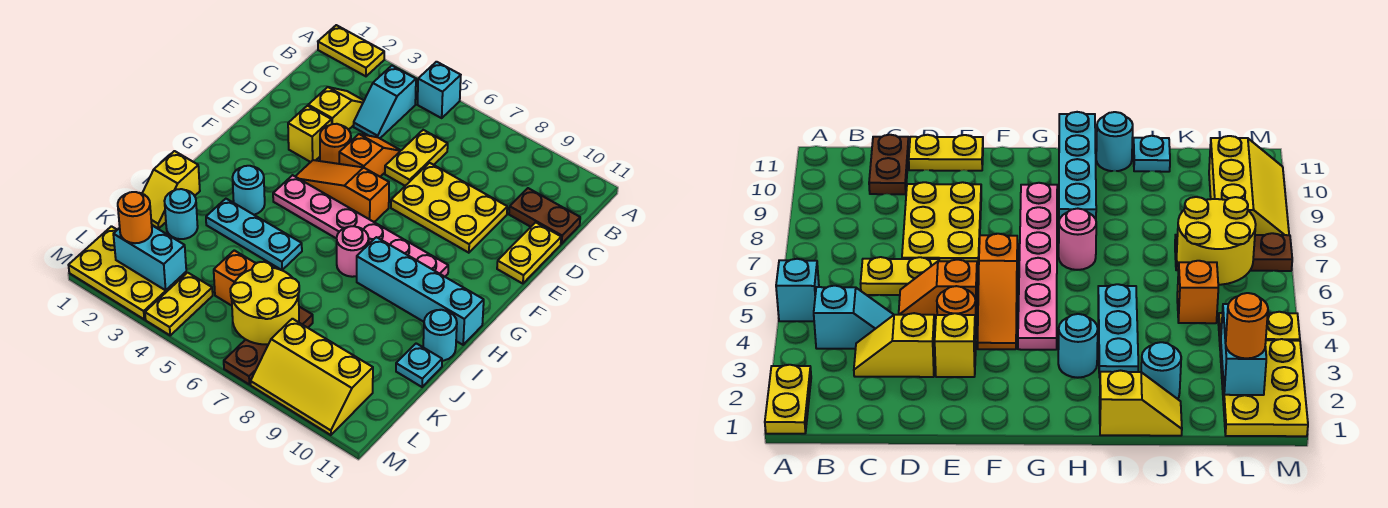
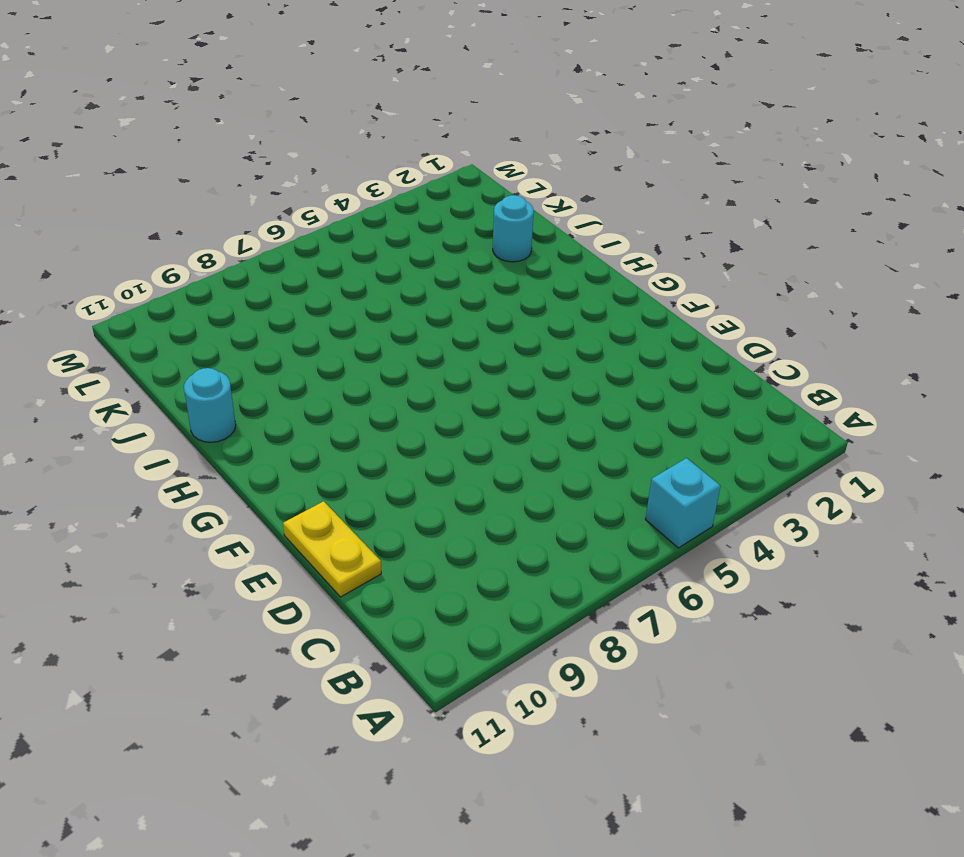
none -> yellow plate A1:A2 level 1
none -> cyan slope B4:C4 level 1 top B
none -> yellow slope C3:D3 level 1 top D

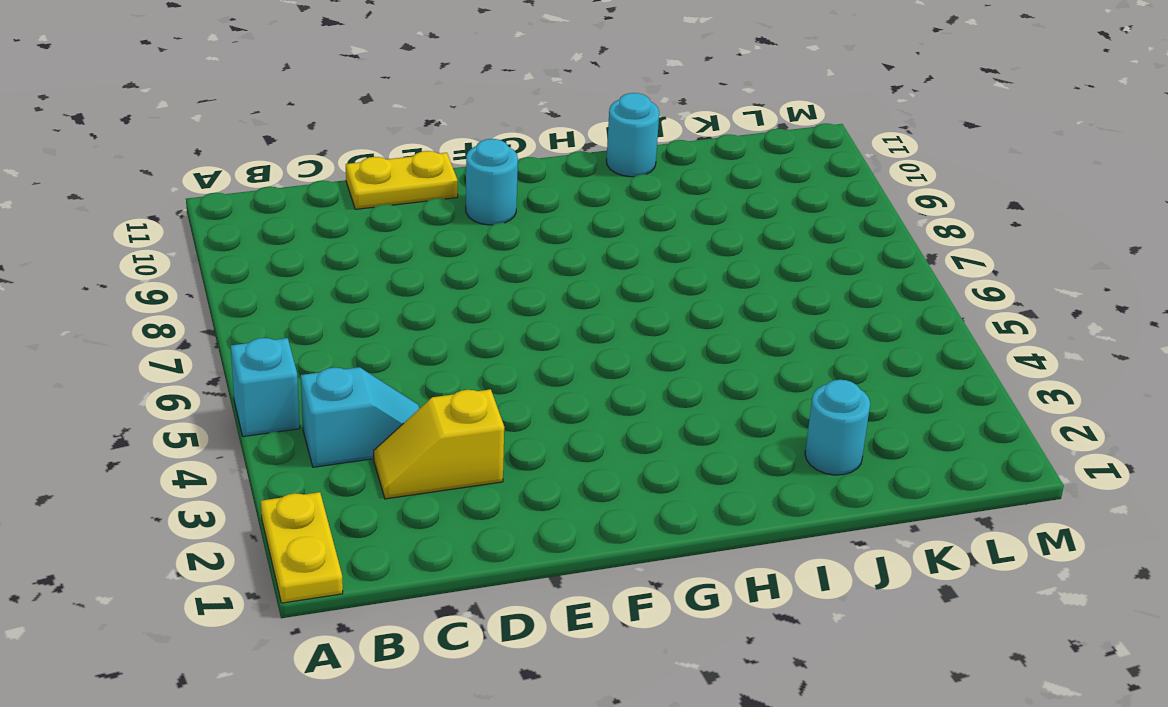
cyan round brick F10 level 1 -> cyan round brick H3 level 1
none -> yellow plate C6:D6 level 1
none -> brown plate C10:C11 level 1
none -> orange slope D5:E5 level 1 top E

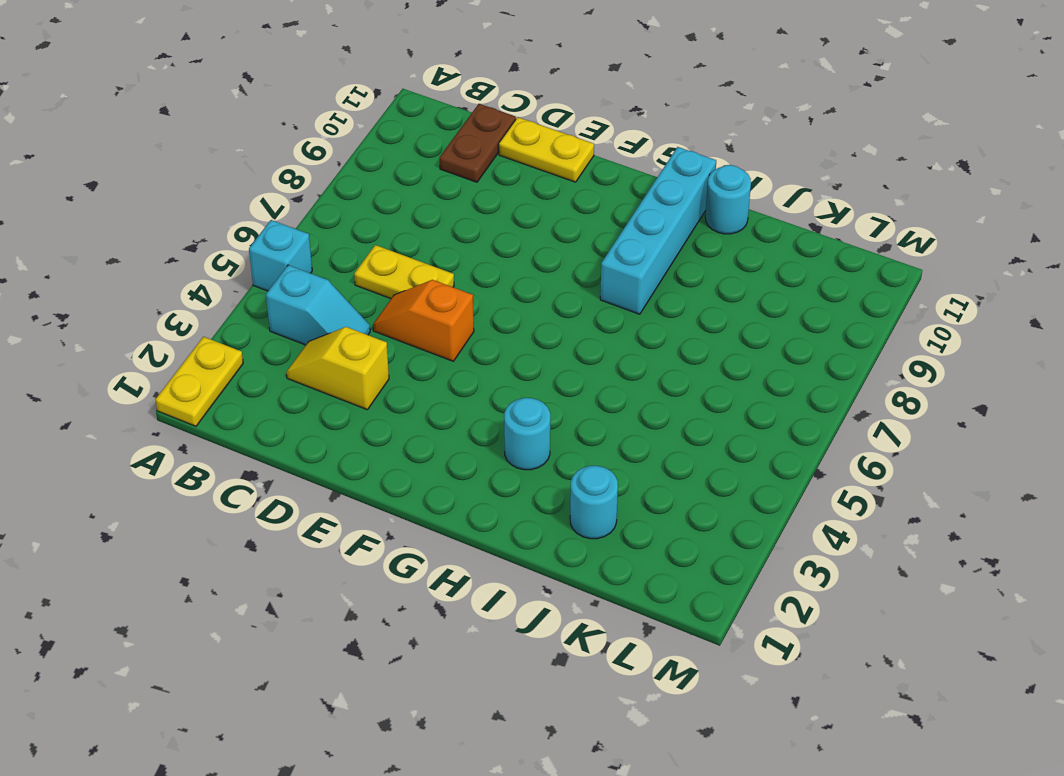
none -> yellow plate D7:E9 level 1
none -> yellow brick E3 level 1
none -> orange round brick E4 level 1

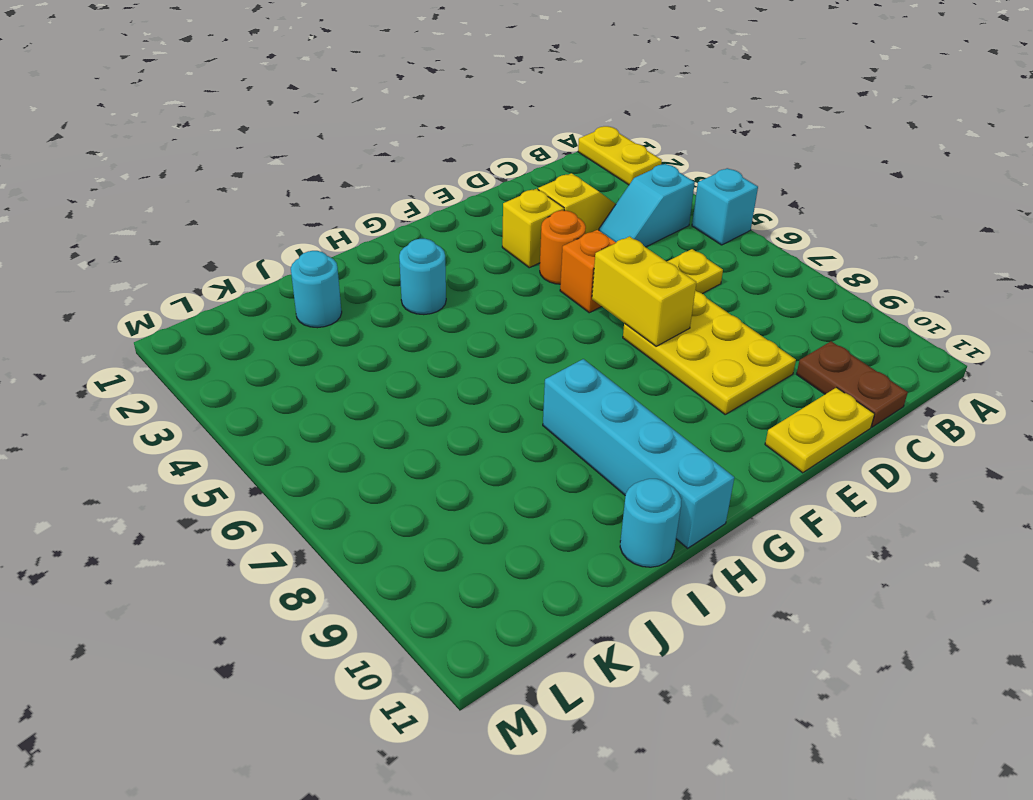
yellow brick E6:E7 level 2 -> none
none -> orange slope F4:F6 level 1 top 6
none -> pink plate G4:G9 level 1
none -> pink round brick H7 level 1

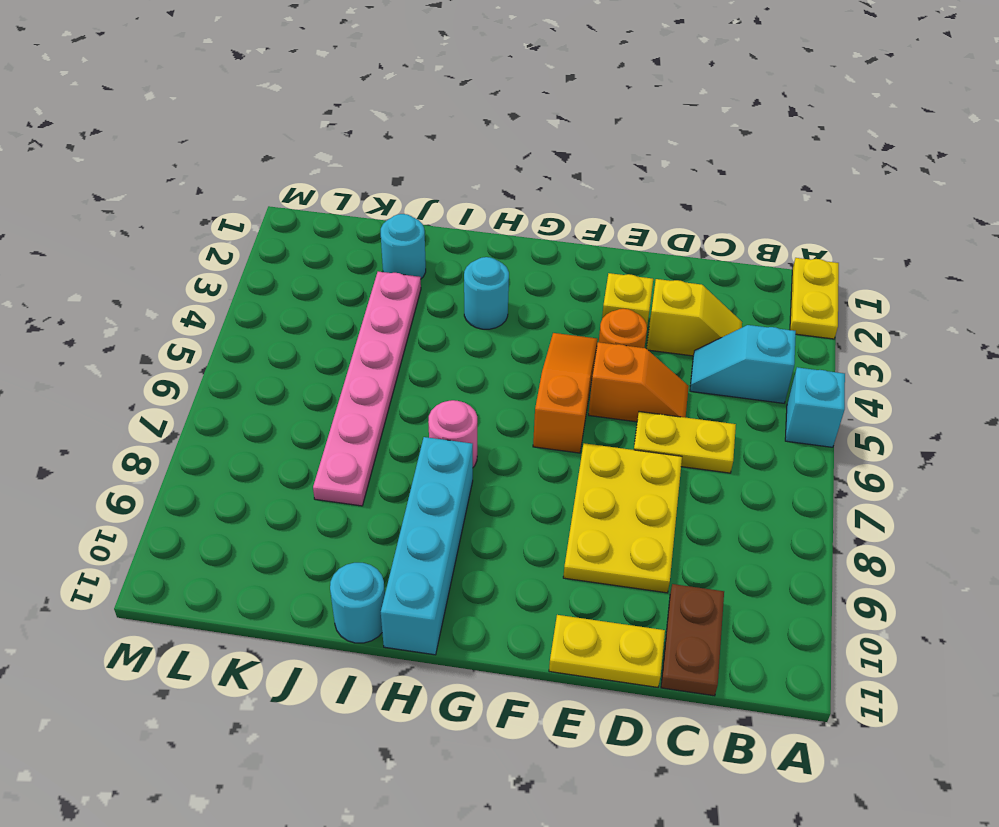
pink plate J3:J8 level 1 -> pink plate G4:G9 level 1
none -> yellow slope I1:J1 level 1 top I
none -> cyan plate I3:I5 level 1
none -> cyan plate J11 level 1

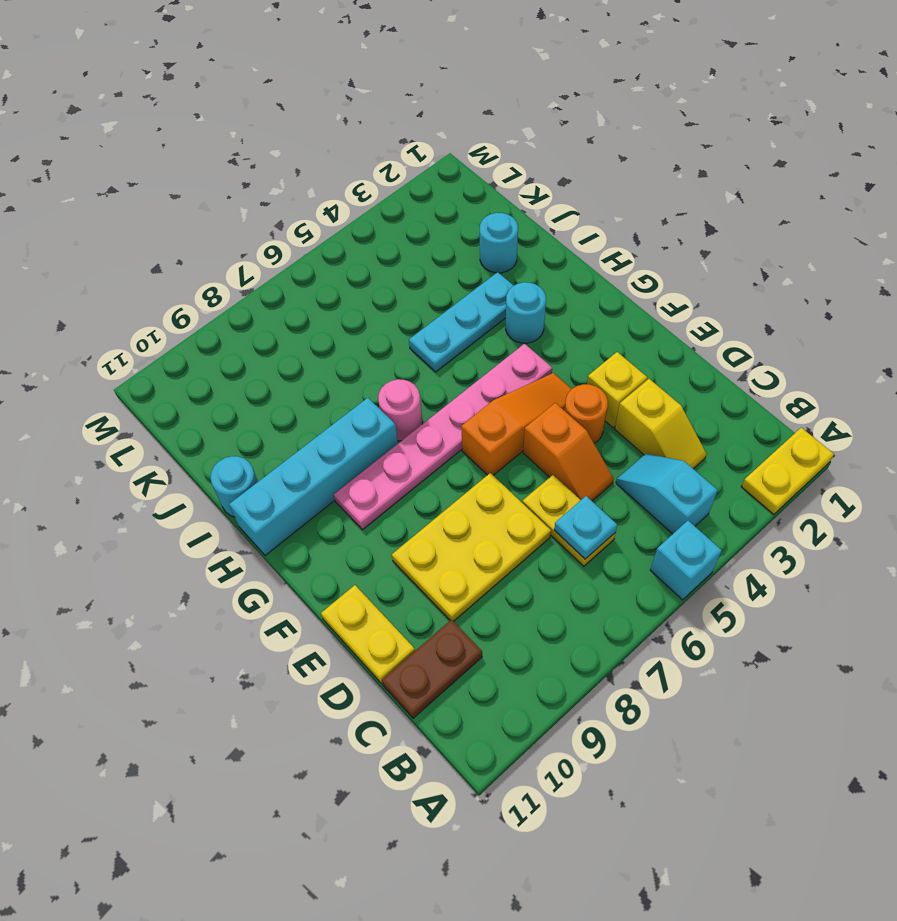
cyan plate C6 level 2 -> cyan plate J11 level 1
none -> yellow slope I1:J1 level 1 top I
none -> orange brick K5 level 1
none -> brown plate K7:M7 level 1

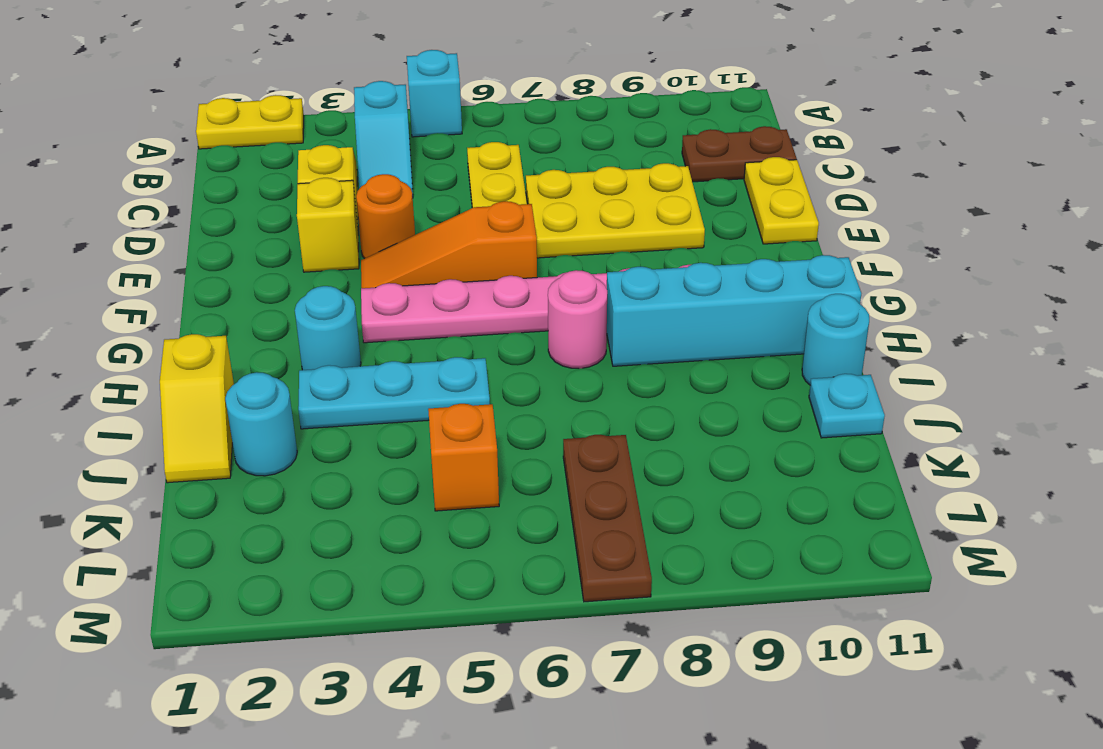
none -> orange slope D5:E5 level 1 top E
none -> yellow plate L1:M3 level 1
none -> yellow plate L4:M4 level 1

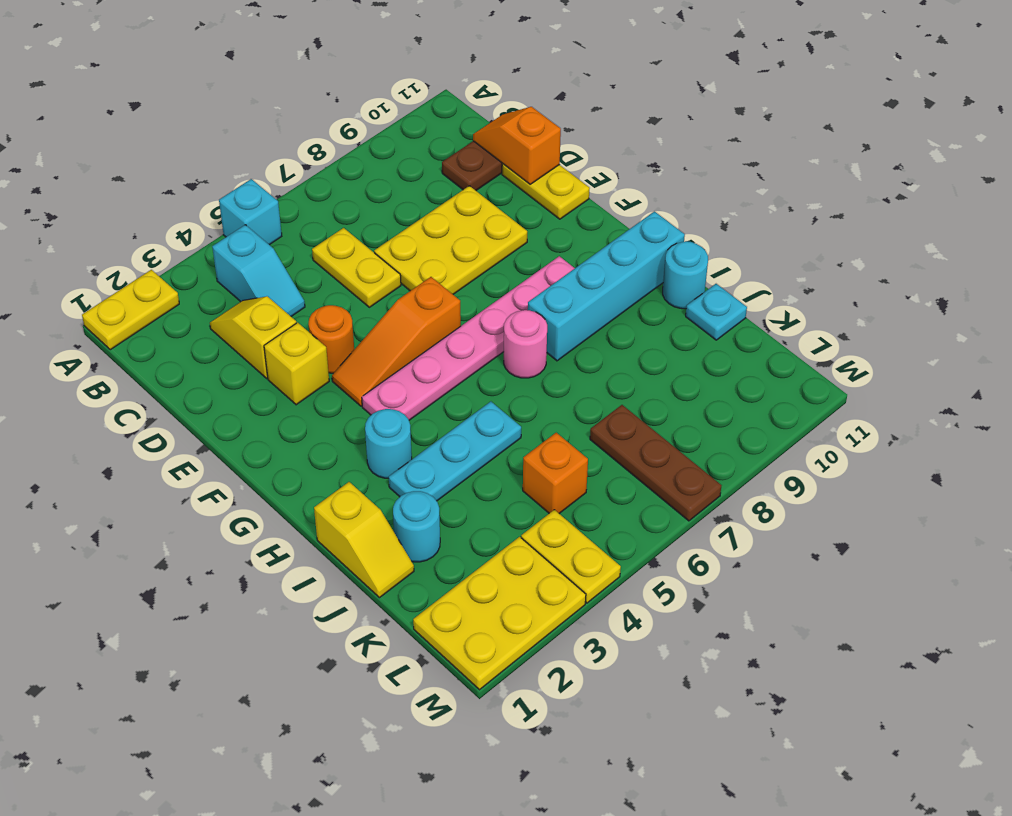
orange slope C11:D11 level 2 top D -> orange slope D5:E5 level 1 top E
none -> yellow slope L8:M10 level 1 top L
none -> yellow round brick K6:L7 level 2
none -> cyan brick L2:L3 level 2

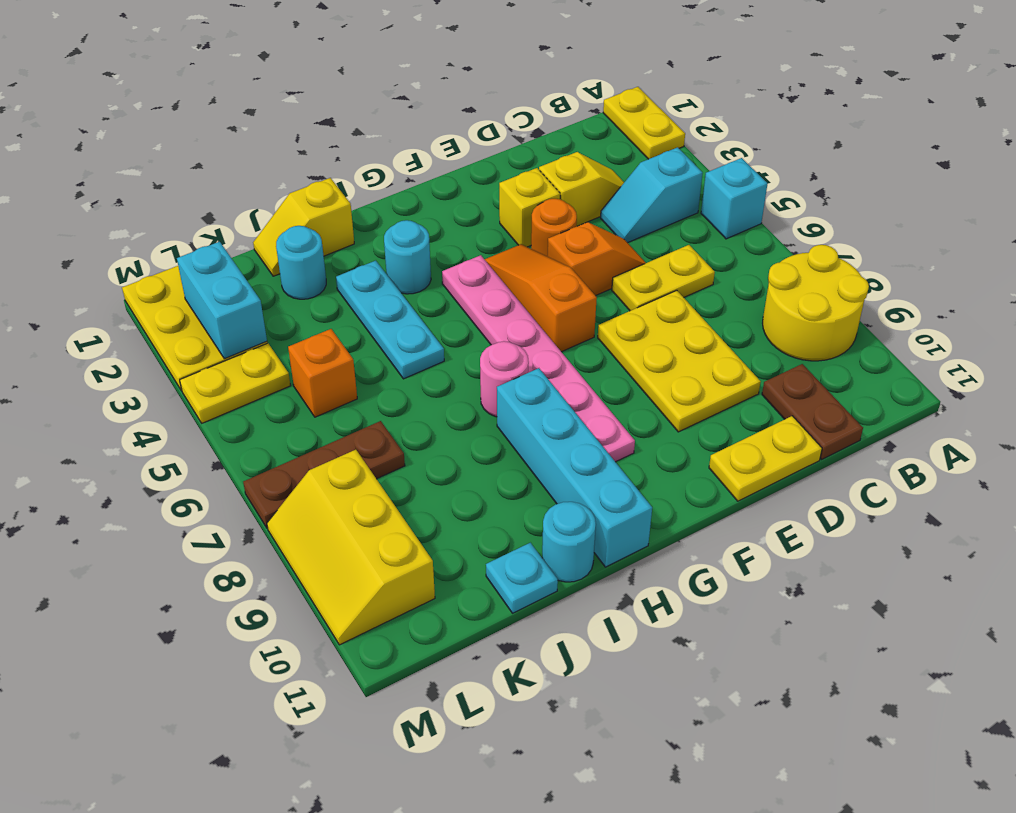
yellow round brick A8:B9 level 1 -> yellow round brick K6:L7 level 2
none -> orange round brick L2 level 3

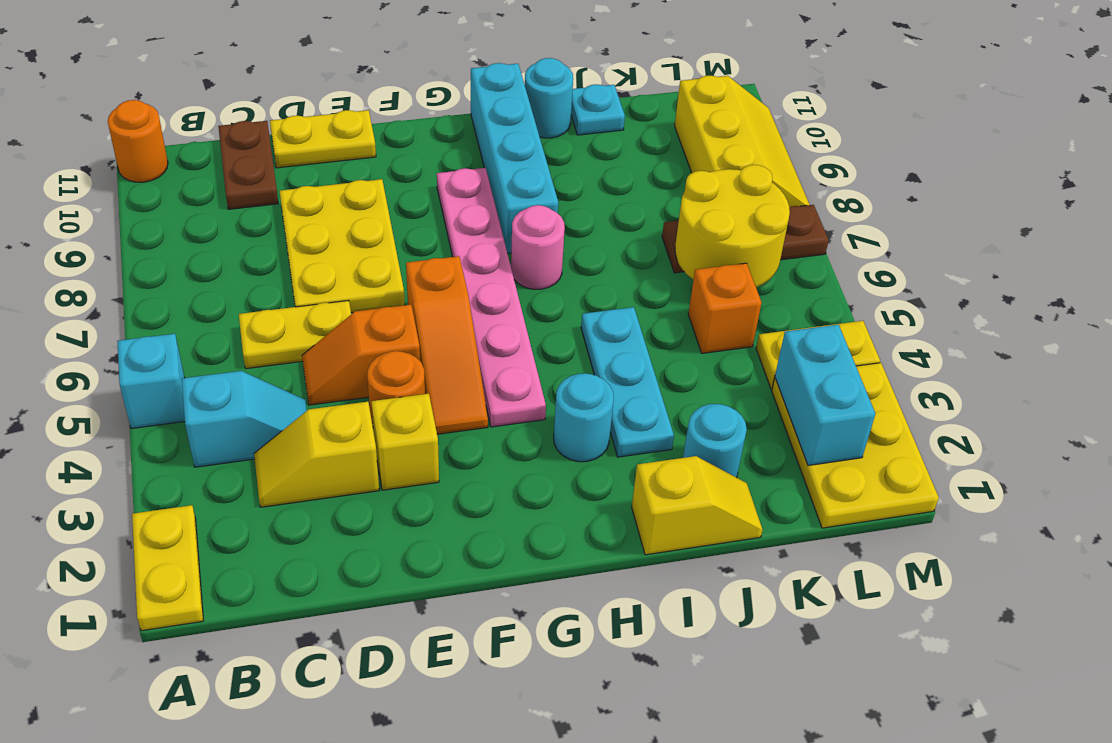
orange round brick A11 level 1 -> orange round brick L2 level 3

